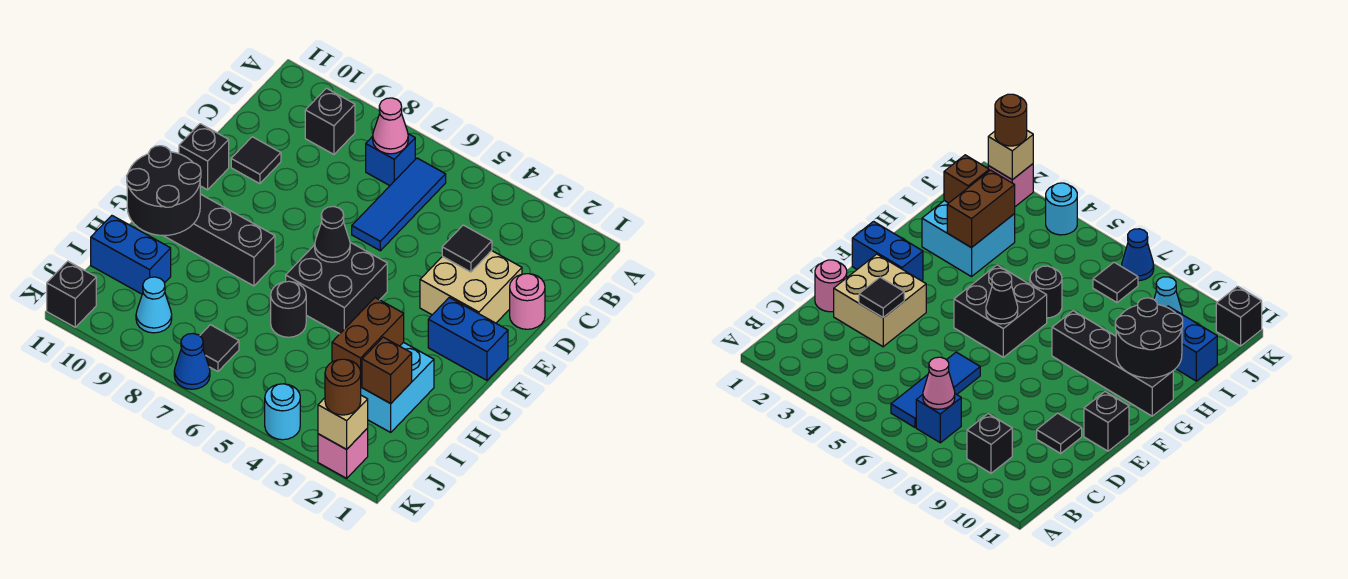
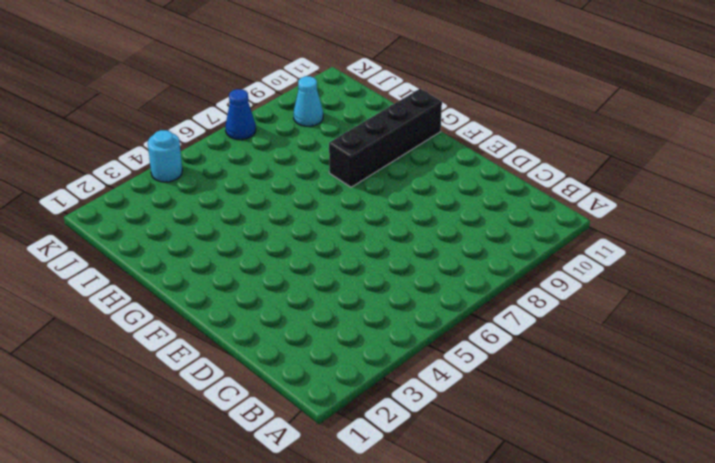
none -> blue tile B6:D6 level 1
none -> blue brick B7 level 1
none -> black brick B9 level 1

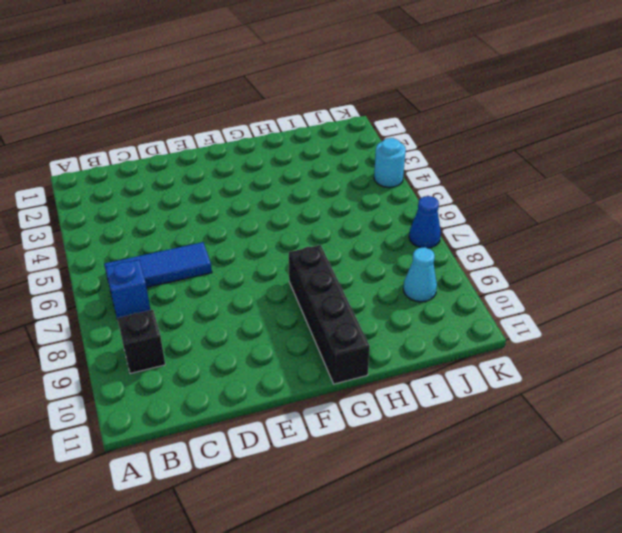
none -> pink round brick D1 level 1
none -> tan brick D2:E3 level 1
none -> black tile D10 level 1

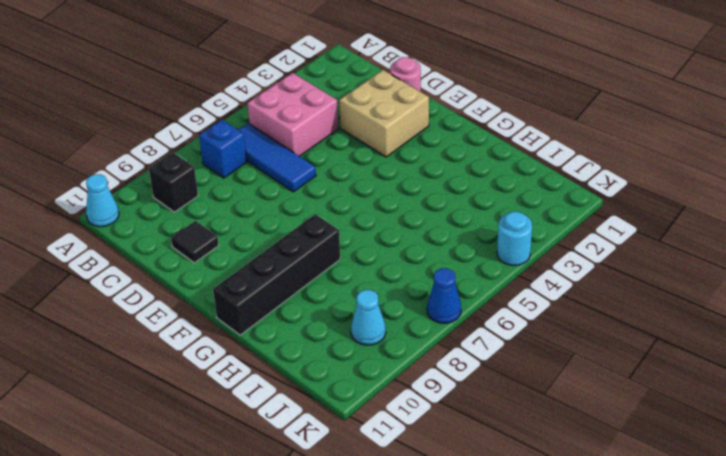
cyan cone A11 level 1 -> none
pink brick B4:C5 level 1 -> none
none -> black brick E11 level 1
none -> blue brick F1:F2 level 1
none -> black brick F5:G6 level 1

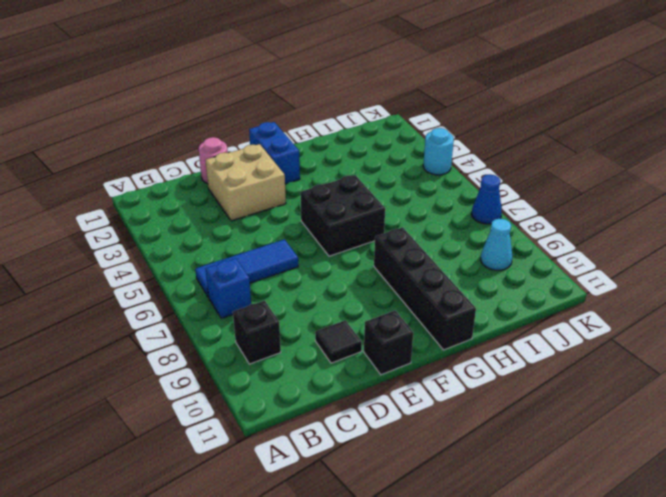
none -> cyan brick H2:I3 level 1
none -> black round brick H6 level 1
none -> blue brick I10:I11 level 1

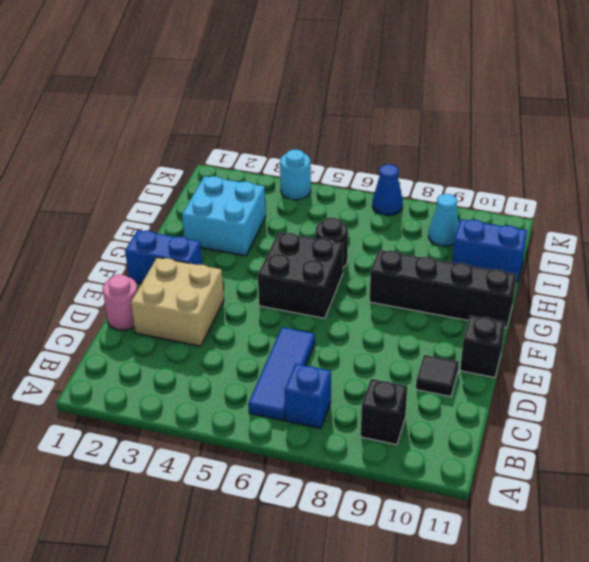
none -> black tile J7 level 1
none -> pink brick K2 level 1
none -> black brick K11 level 1

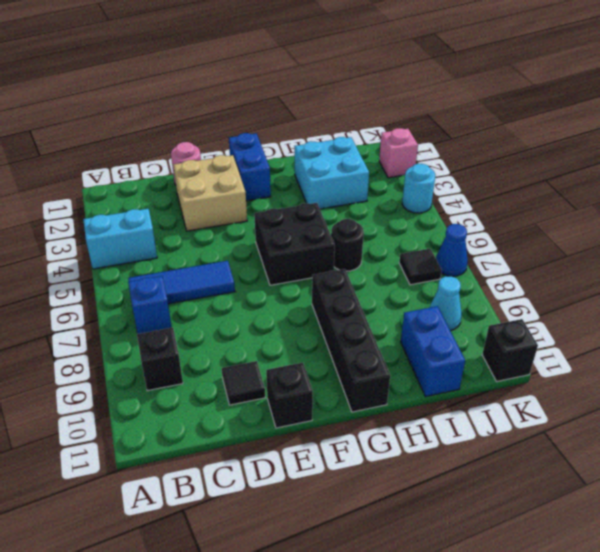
cyan brick A4:B4 level 1 -> none
none -> pink cone B7 level 2
none -> black tile D3 level 2
none -> black cone F6 level 2

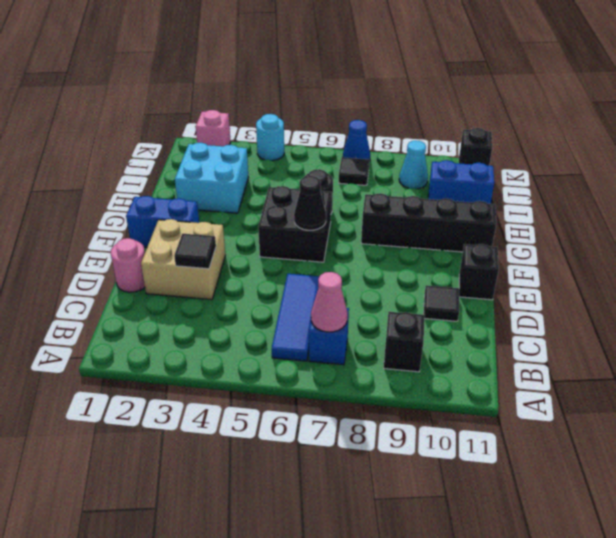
none -> black round brick G10:H11 level 2
none -> brown brick H3:I3 level 2
none -> brown brick I2 level 2

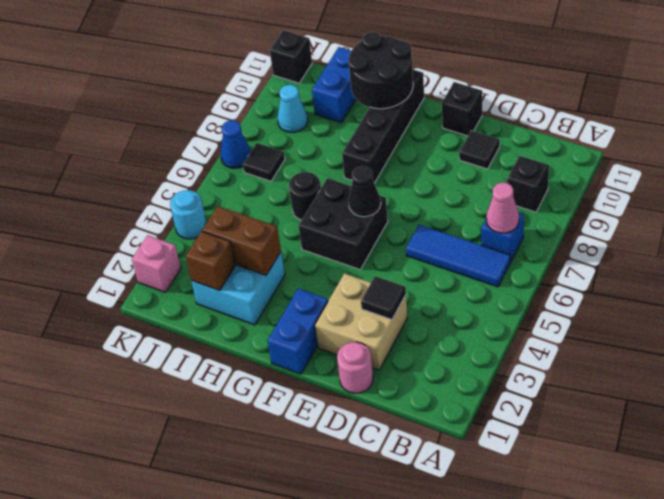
none -> tan brick K2 level 2
none -> brown round brick K2 level 3

